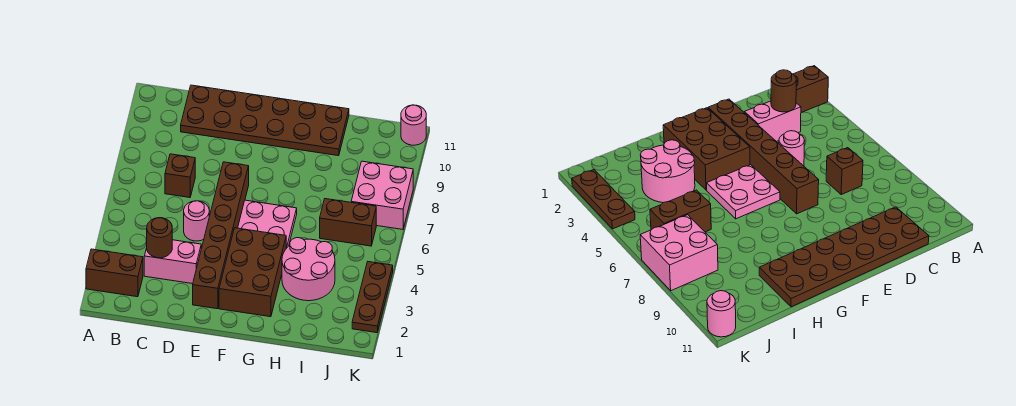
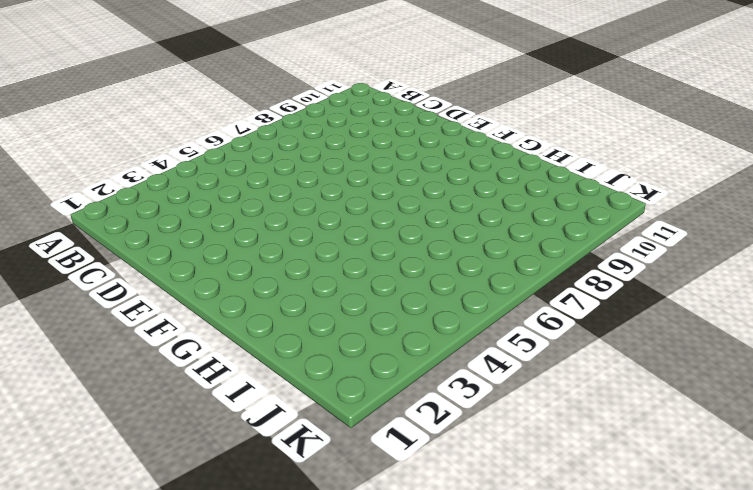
none -> brown brick A2:B2 level 1
none -> pink brick C3:D3 level 1
none -> brown brick C7 level 1

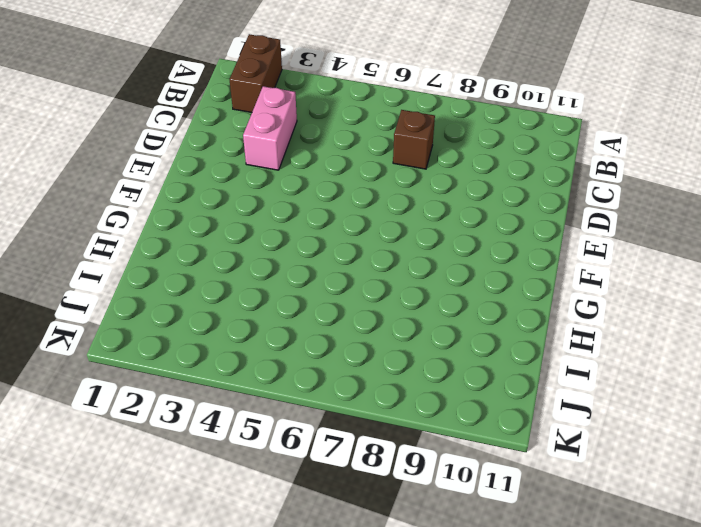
none -> brown plate C10:H11 level 1
none -> pink round brick D5 level 1
none -> brown brick E2:E7 level 1

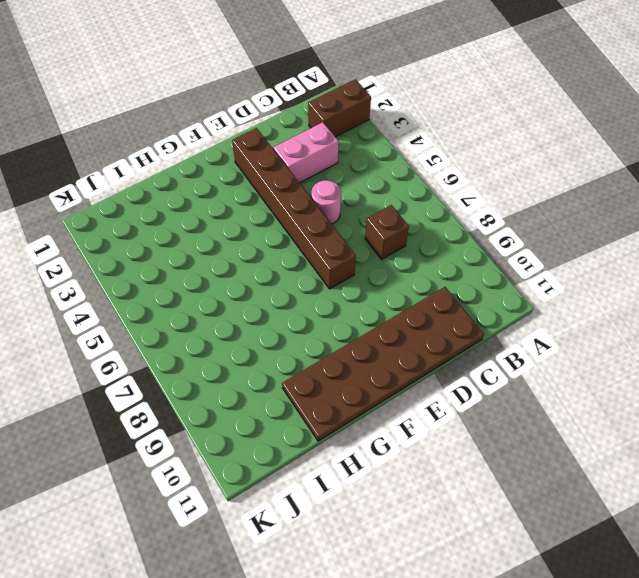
none -> brown brick F2:G4 level 1
none -> pink plate F5:G6 level 1
none -> pink round brick H3:I4 level 1

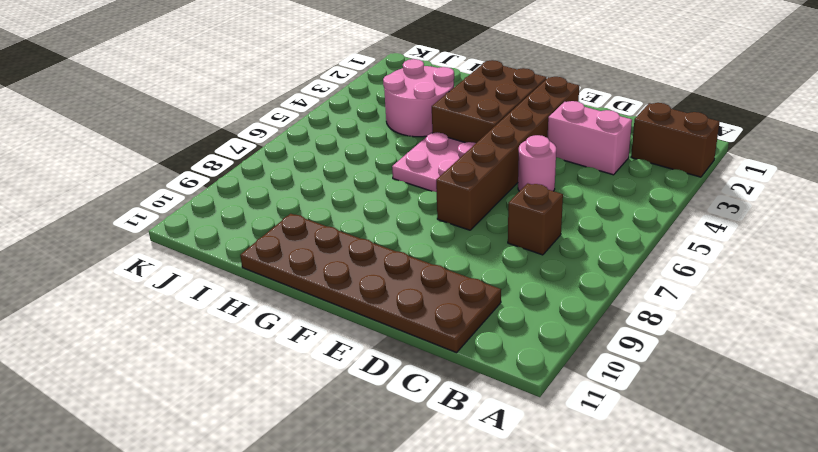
none -> brown brick I6:J6 level 1
none -> pink brick J7:K8 level 1
none -> brown plate K2:K4 level 1

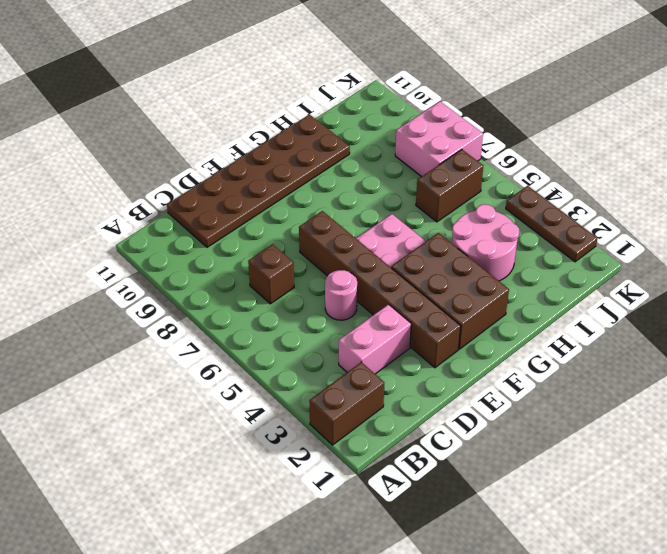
none -> pink round brick K11 level 1
none -> brown round brick C3 level 2

